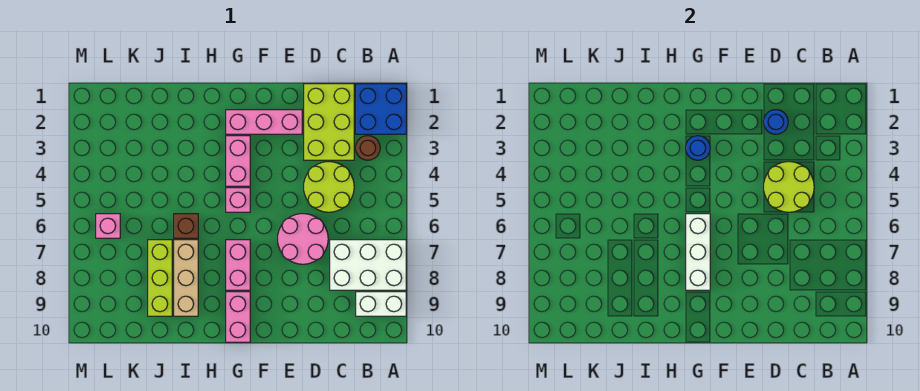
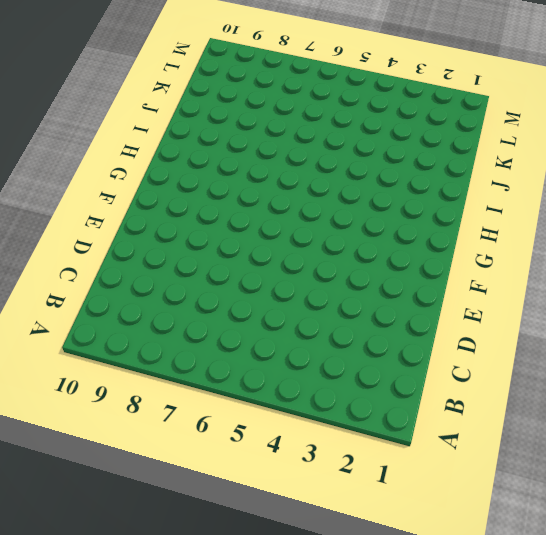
none -> blue brick A1:B2 level 1
none -> white brick A7:C8 level 1
none -> white brick A9:B9 level 1

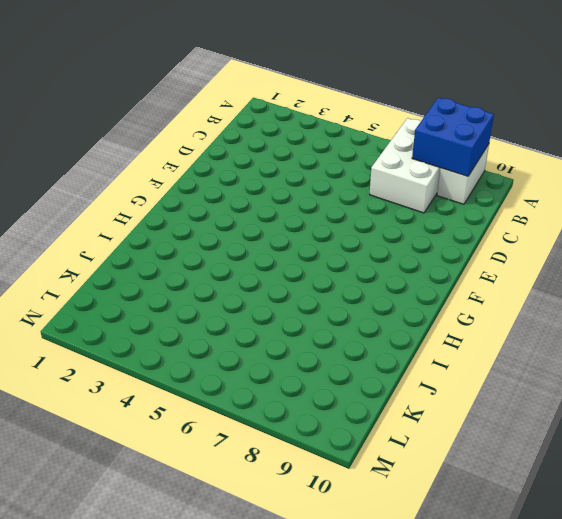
blue brick A8:B9 level 2 -> blue brick A1:B2 level 1
none -> brown round brick B3 level 1
none -> lime brick C1:D3 level 1
none -> lime round brick C4:D5 level 1

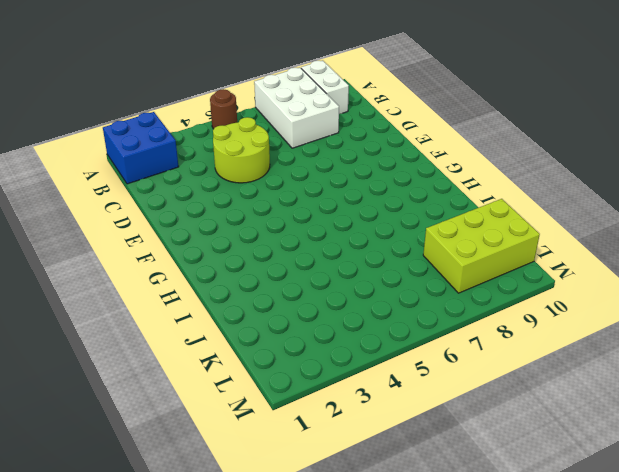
brown round brick A5 level 1 -> brown round brick B3 level 1
lime brick K8:L10 level 1 -> lime brick C1:D3 level 1
none -> pink round brick D6:E7 level 1
none -> pink brick E2:G2 level 1
none -> pink brick G3:G4 level 1

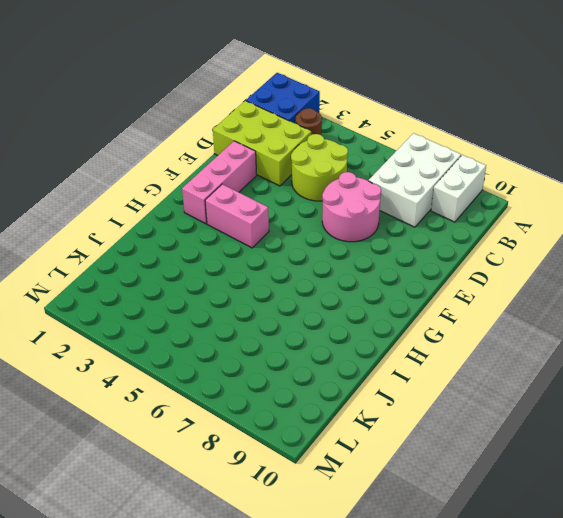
none -> pink brick G5 level 1
none -> pink brick G7:G8 level 1
none -> pink brick G9:G10 level 1

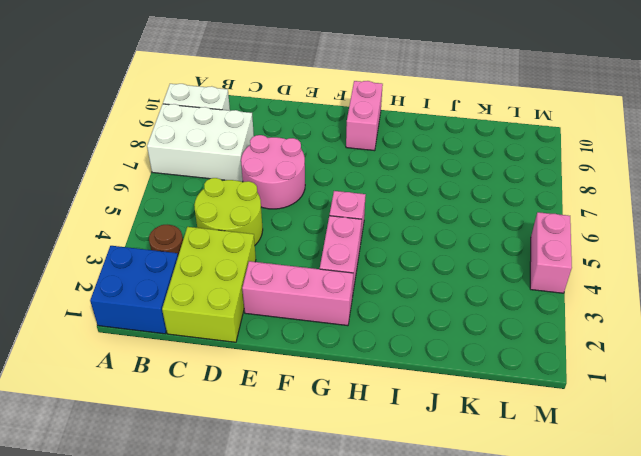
pink brick M4:M5 level 1 -> pink brick G7:G8 level 1
none -> brown brick I6 level 1
none -> tan brick I7:I9 level 1
none -> lime brick J7:J9 level 1

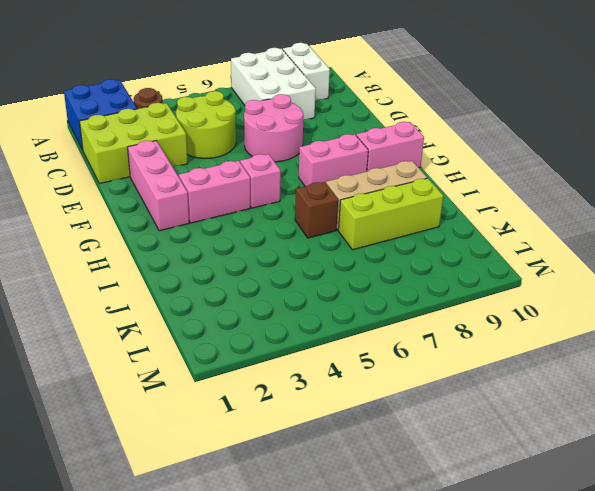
none -> pink brick L6 level 1
none -> lime round brick C4:D5 level 2
none -> blue round brick D2 level 2

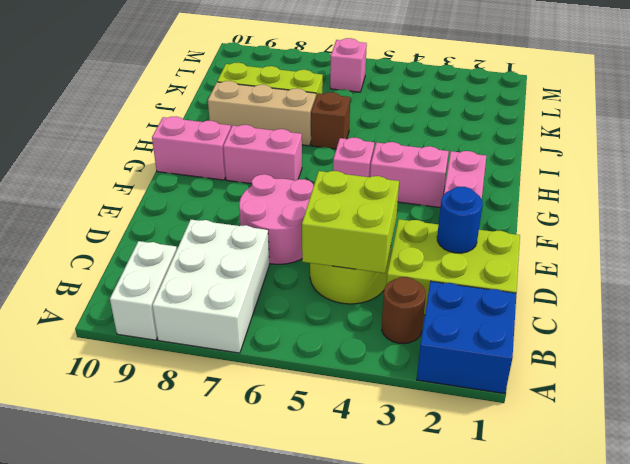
lime brick C4:D5 level 2 -> lime round brick C4:D5 level 2
none -> blue round brick G3 level 2
none -> white brick G6:G8 level 2

